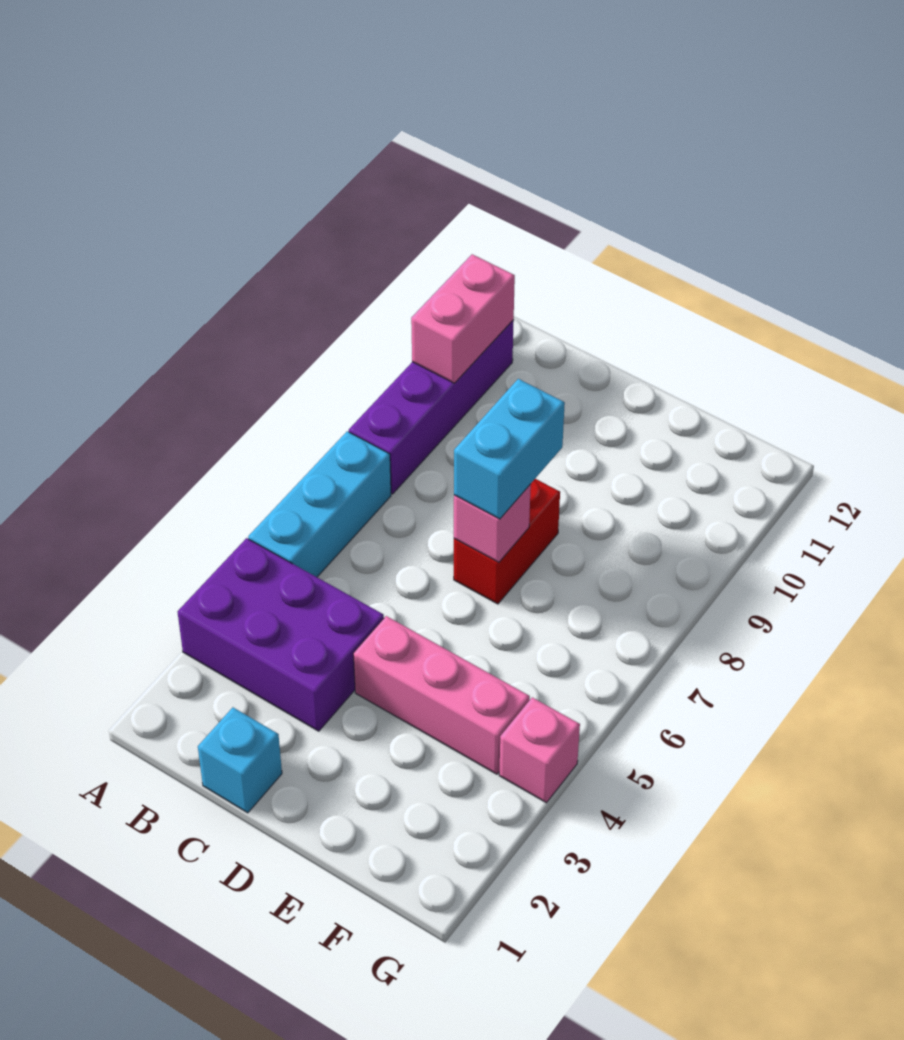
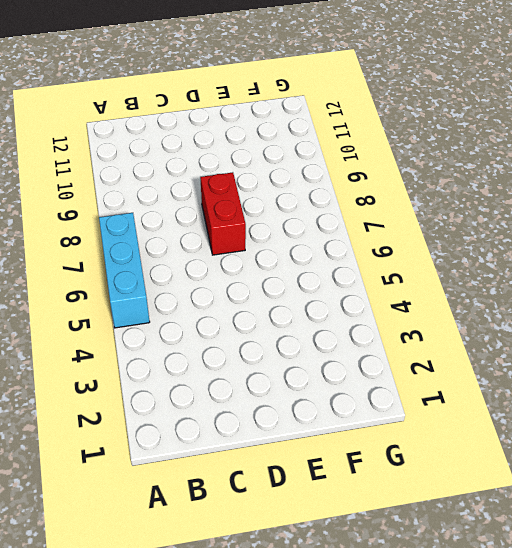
none -> purple brick A3:C4 level 1
none -> purple brick A8:A11 level 1

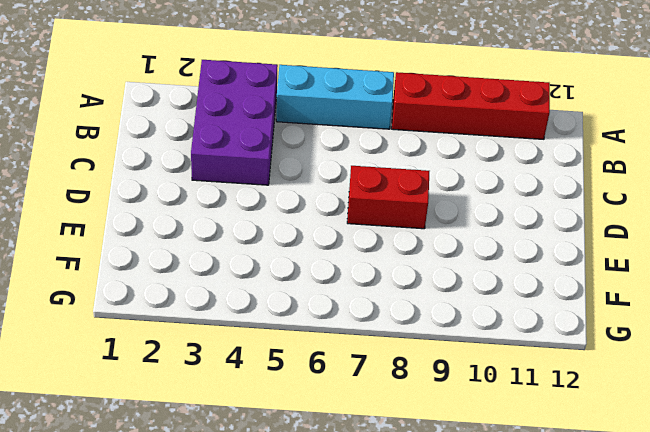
red brick A8:A11 level 1 -> purple brick A8:A11 level 1
none -> cyan brick C1 level 1
none -> pink brick D4:F4 level 1

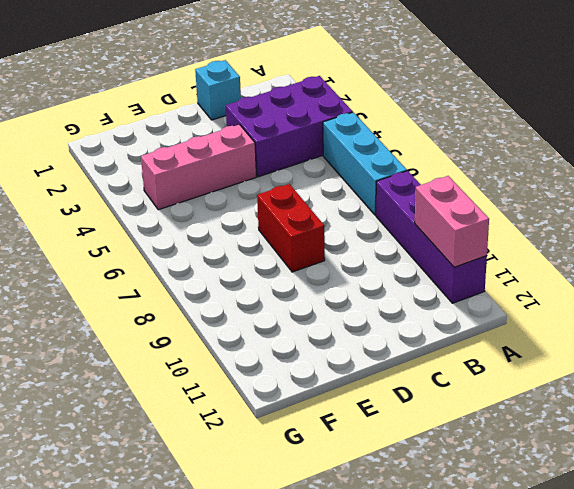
none -> pink brick G4 level 1
none -> pink brick D7 level 2

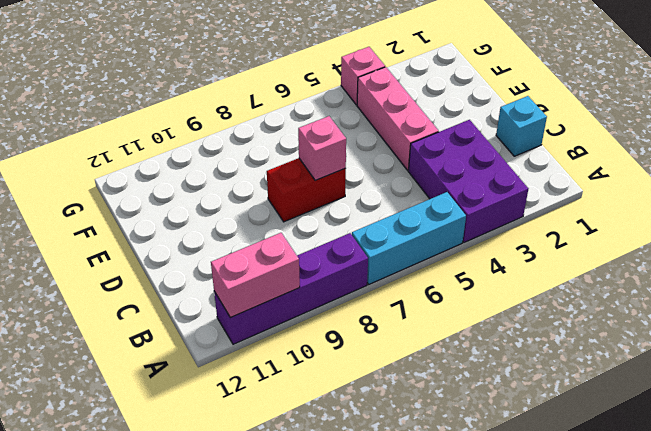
none -> cyan brick D7:D8 level 3

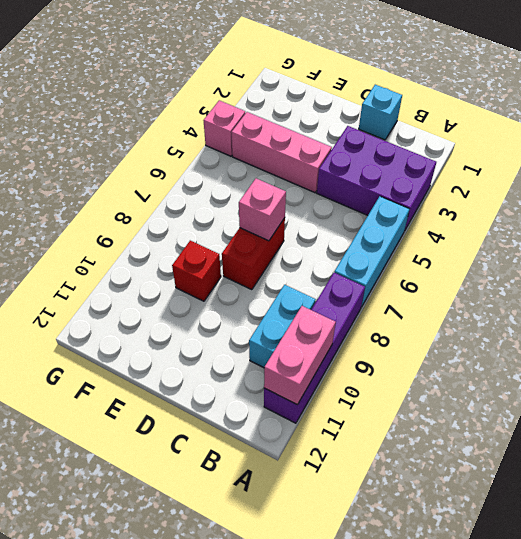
cyan brick B9:B10 level 1 -> cyan brick D7:D8 level 3
red brick E9 level 1 -> none

